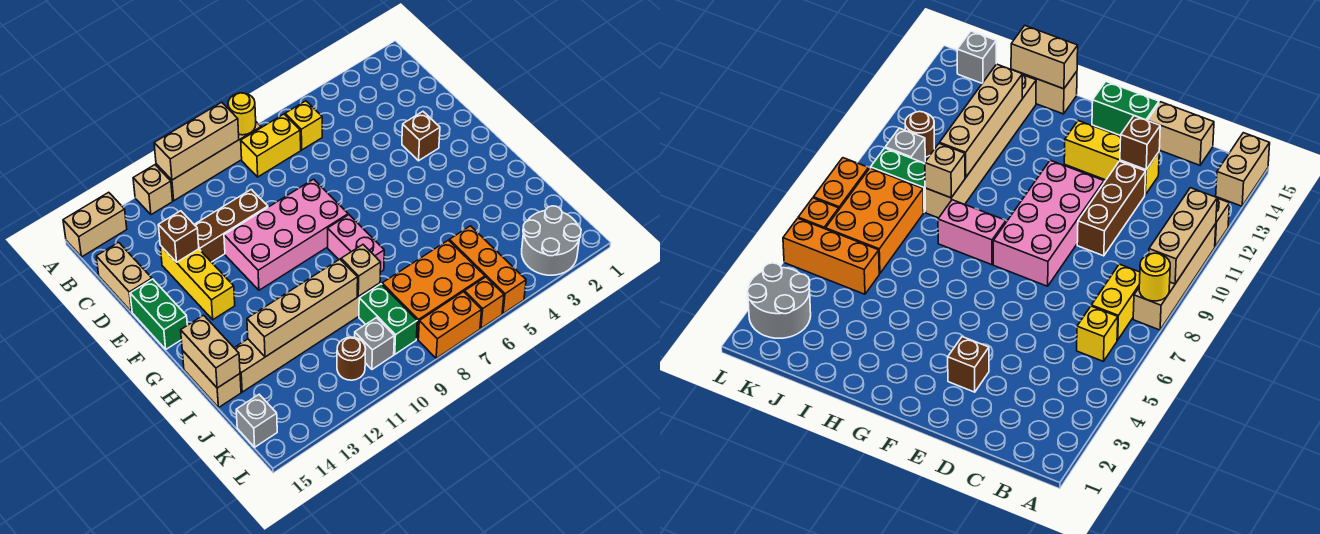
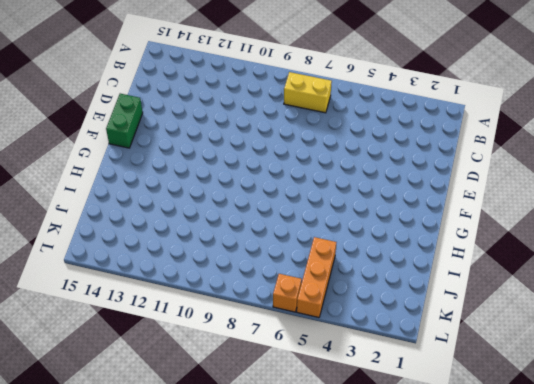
none -> tan brick A8:A11 level 1
none -> tan brick A12 level 1
none -> tan brick A14:A15 level 1

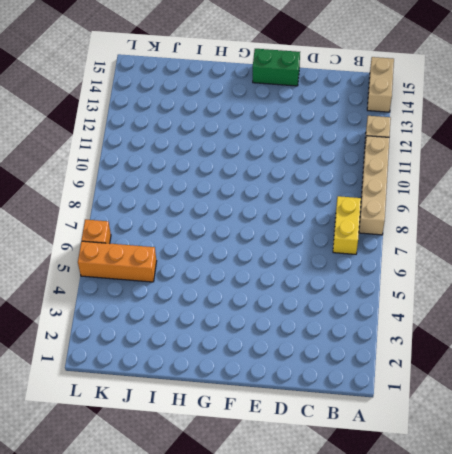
none -> yellow brick B6 level 1
none -> tan brick C15:D15 level 1
none -> brown brick D10:D12 level 1

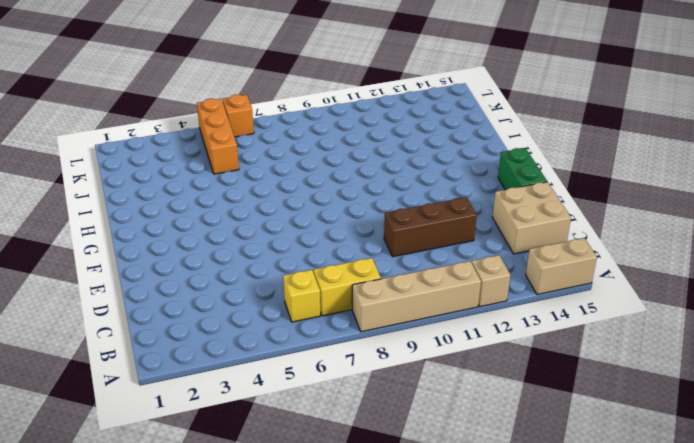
tan brick C14:D15 level 1 -> tan brick C15:D15 level 1
none -> yellow brick D13:F13 level 1
none -> brown brick E3 level 1
none -> pink brick E8:F11 level 1

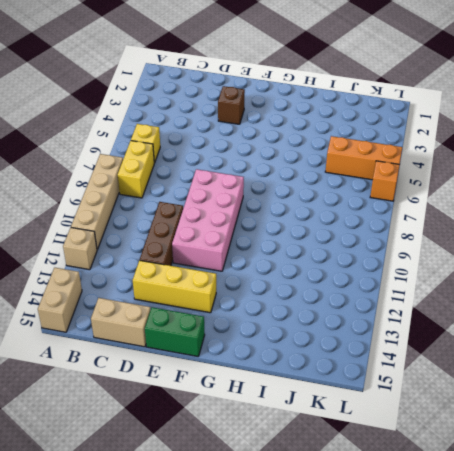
none -> pink brick G8:H8 level 1
none -> tan brick H15:I15 level 1
none -> tan brick I9:I14 level 1

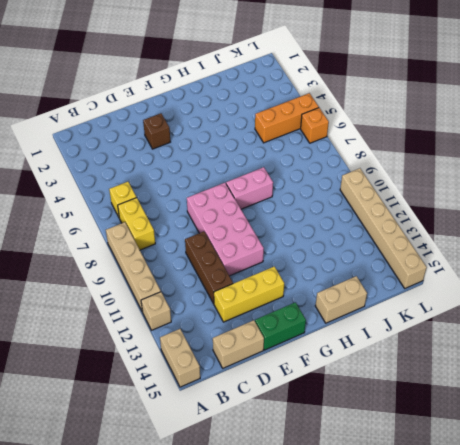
tan brick L10:L15 level 1 -> tan brick I9:I14 level 1
none -> orange brick J6:K8 level 1
none -> green brick J9:K9 level 1
none -> grey round brick K2:L3 level 1

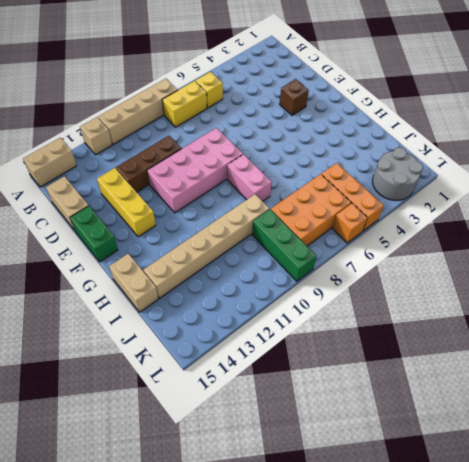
green brick J9:L9 level 1 -> green brick J9:K9 level 1
none -> grey brick K10 level 1
none -> brown round brick K11 level 1
none -> grey brick K15 level 1

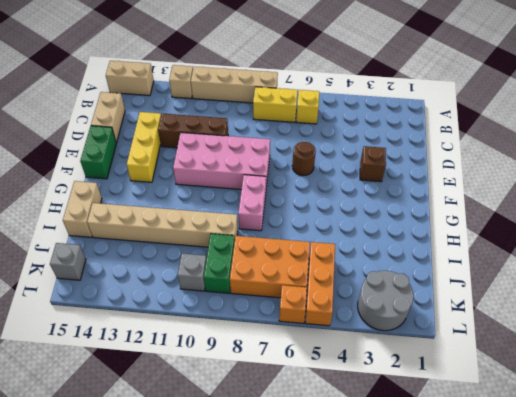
brown round brick E6 level 1 -> brown round brick K11 level 1
none -> orange brick L7:L8 level 1
none -> yellow round brick A8 level 2
none -> tan brick A9:A11 level 2

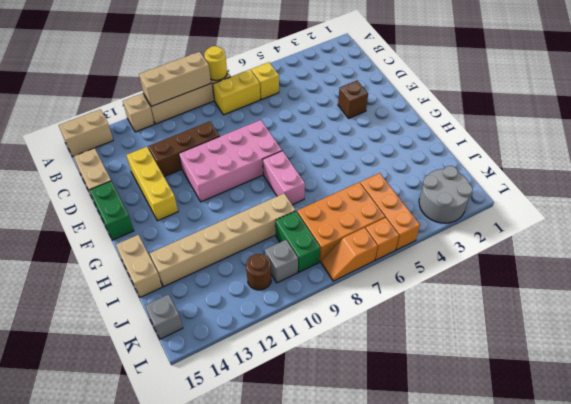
orange slope L7:L8 level 1 top 7 -> orange brick L7:L8 level 1
none -> brown brick D13 level 2
none -> tan brick H15:I15 level 2
none -> tan brick I9 level 2

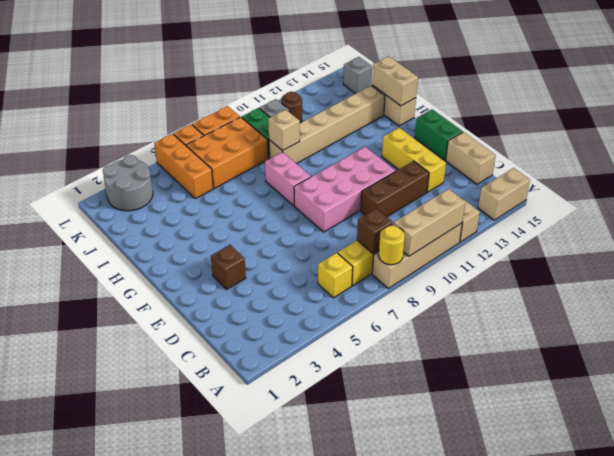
brown brick B8 level 2 -> brown brick D13 level 2
none -> tan brick I10:I13 level 2

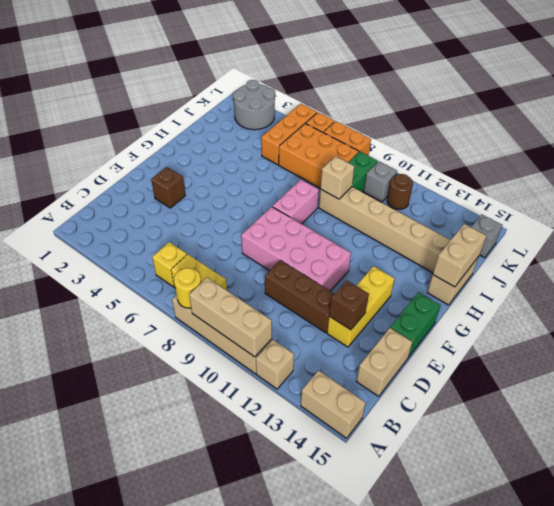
none -> tan brick I10:I13 level 2

